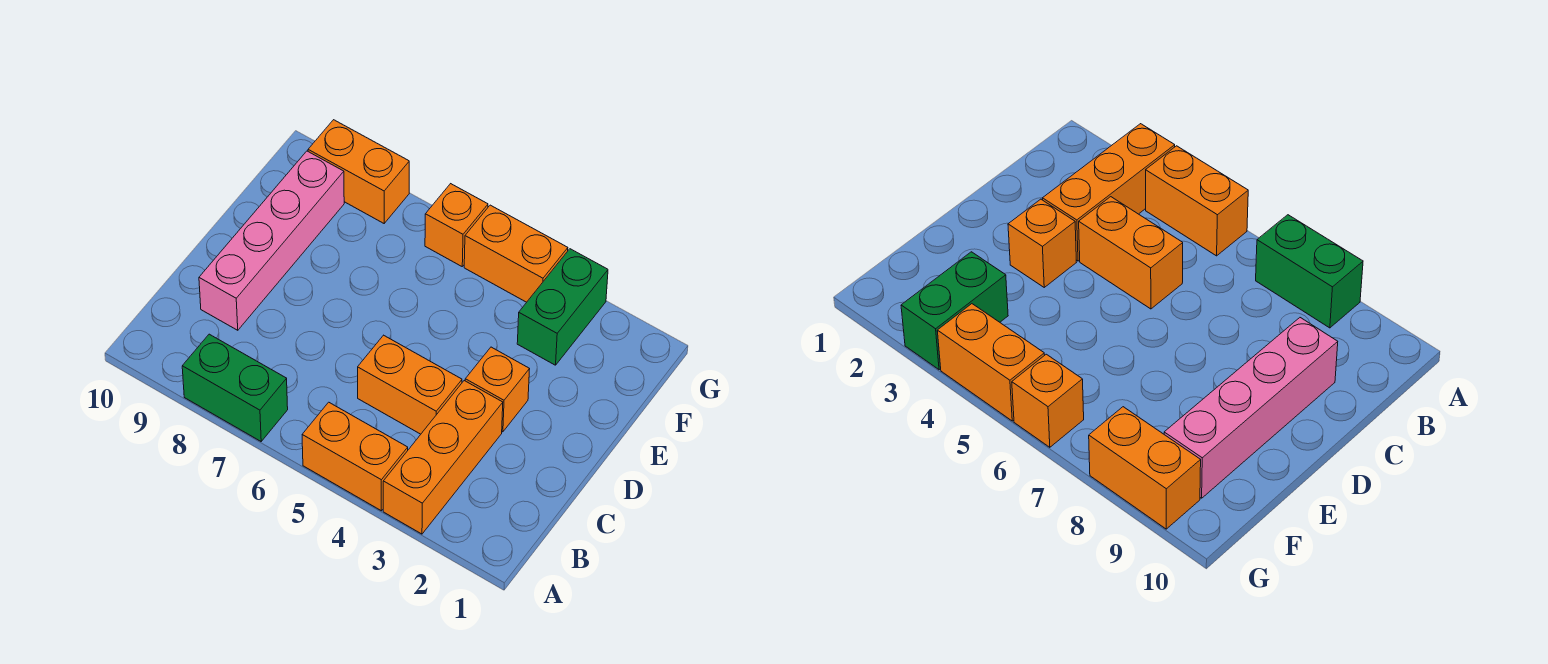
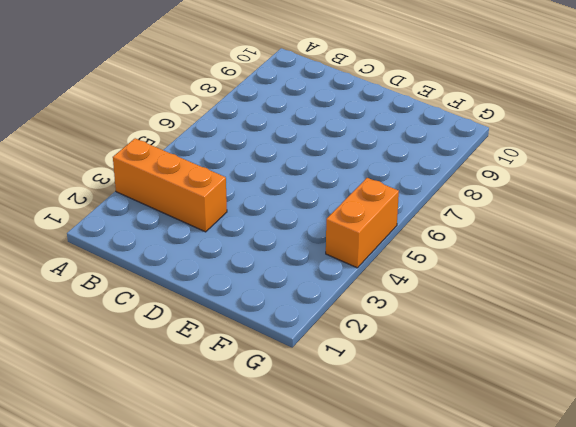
none -> orange brick A4:A5 level 1
none -> green brick A7:A8 level 1

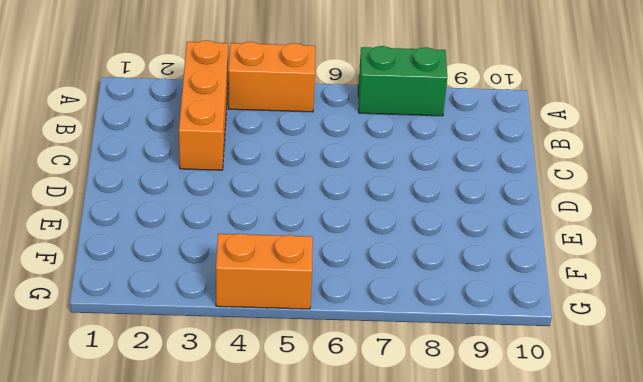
none -> orange brick C4:C5 level 1
none -> pink brick C9:F9 level 1

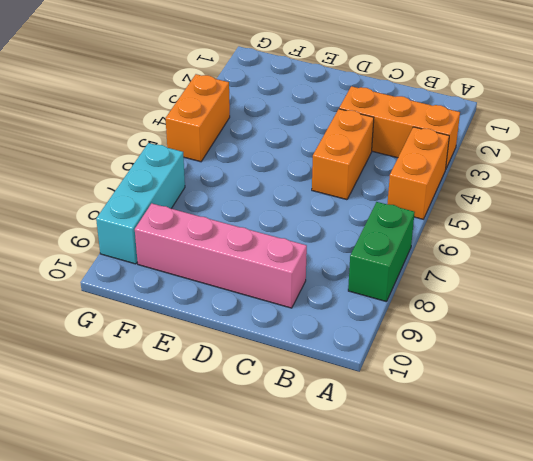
cyan brick G7:G9 level 1 -> orange brick G8:G9 level 1
none -> orange brick D3 level 1
none -> green brick F3:G3 level 1

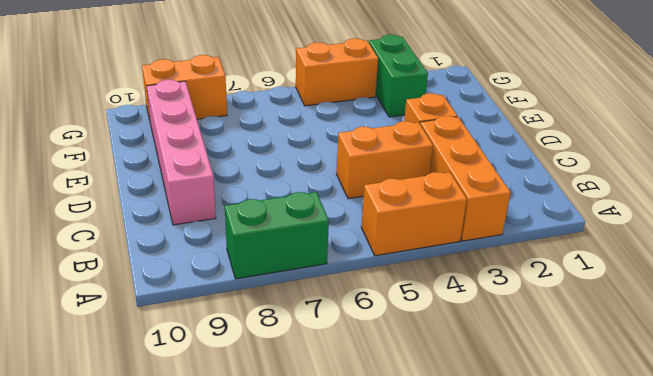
none -> orange brick G6 level 1

